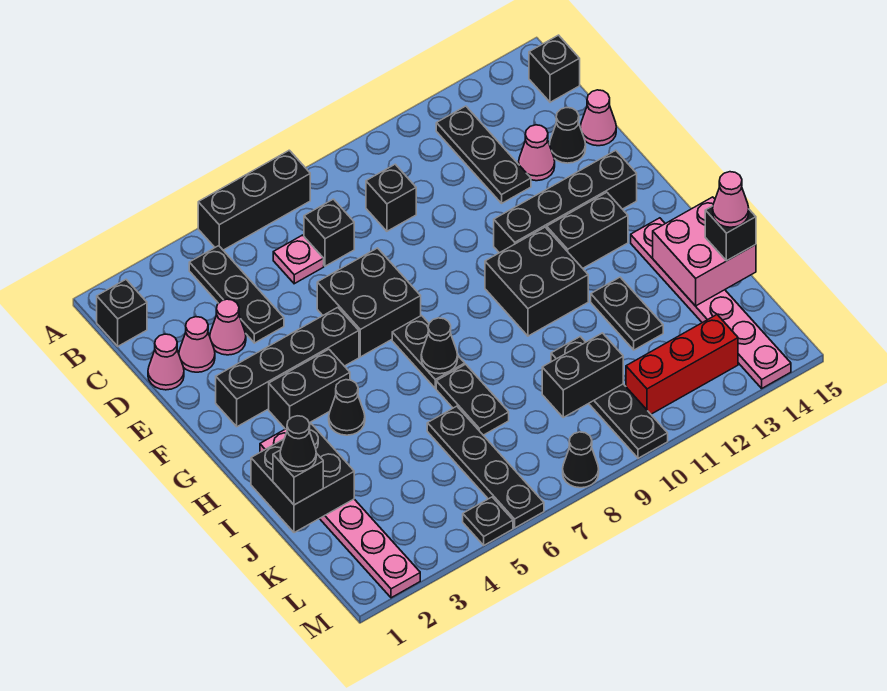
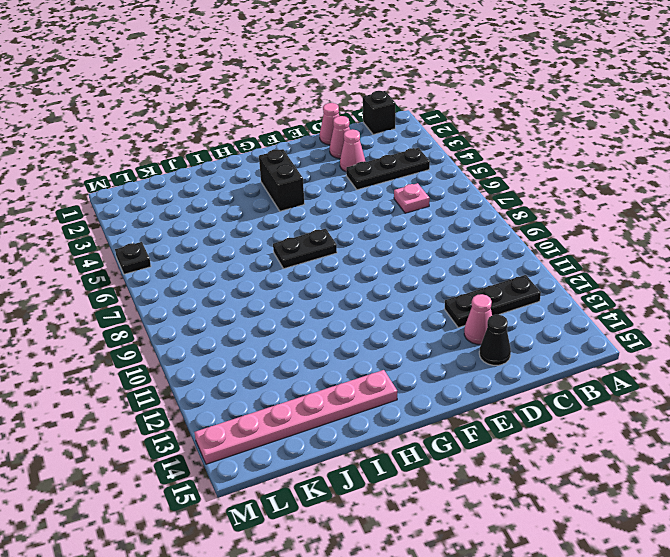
none -> black brick A5:A7 level 1
none -> black brick B15 level 1
none -> black brick C7 level 1
none -> black brick C9 level 1

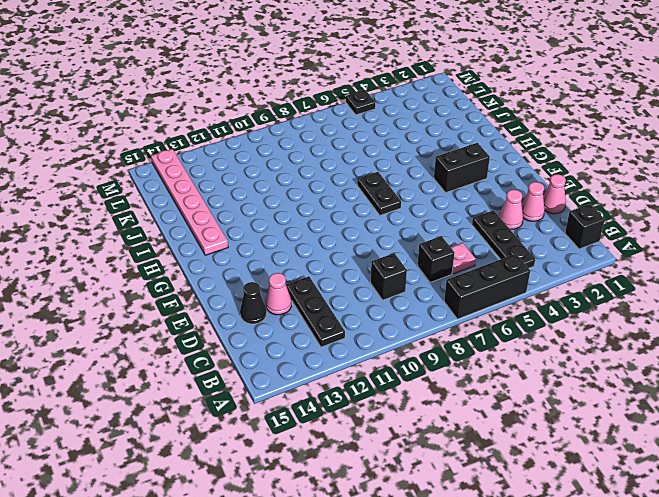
none -> black brick B15 level 1
none -> pink cone D15 level 1
none -> black brick E6:F7 level 1
none -> black brick F2:F5 level 1

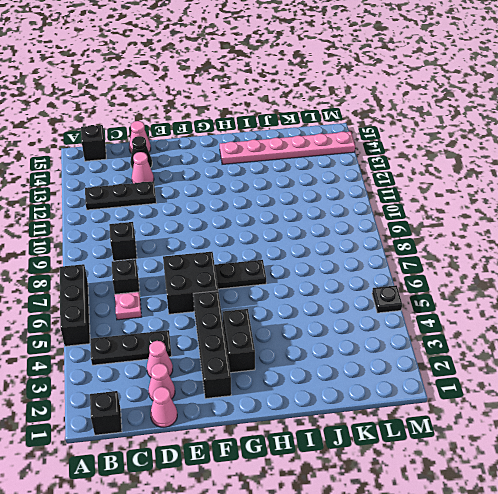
none -> black brick F11:F14 level 1
none -> black brick G10:H11 level 1
none -> black brick G12:G13 level 1
none -> pink plate H2:M2 level 1

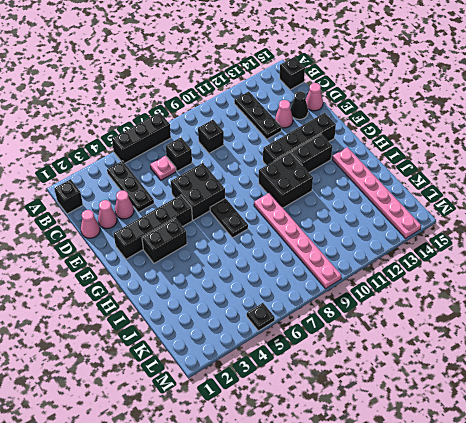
pink plate H9:M9 level 1 -> pink plate H2:M2 level 1
none -> black cone H4 level 1
none -> black plate I7:J7 level 1
none -> black plate I12:J12 level 1
none -> black plate J6:M6 level 1

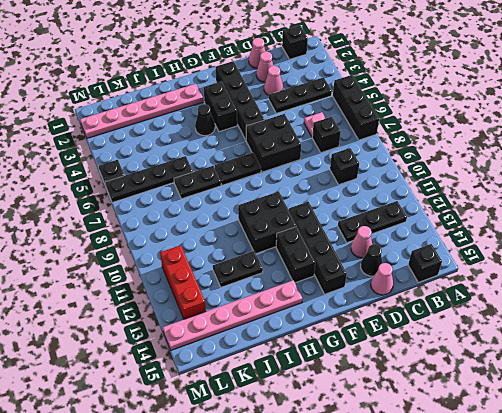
none -> black plate J10:M10 level 1
none -> black cone M8 level 1
none -> black cone H7 level 2
none -> black brick I1:J2 level 2

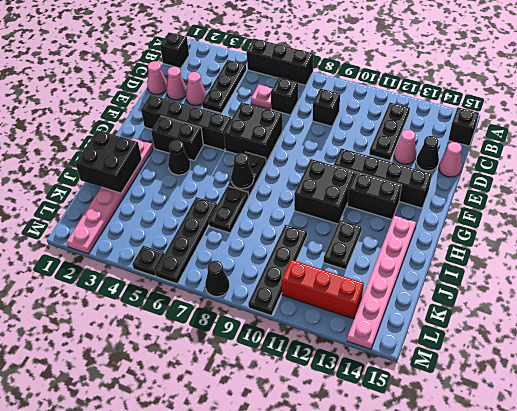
none -> pink brick I14:J15 level 2
none -> black brick K9:K10 level 2
none -> black brick J1 level 3
none -> black brick J15 level 3

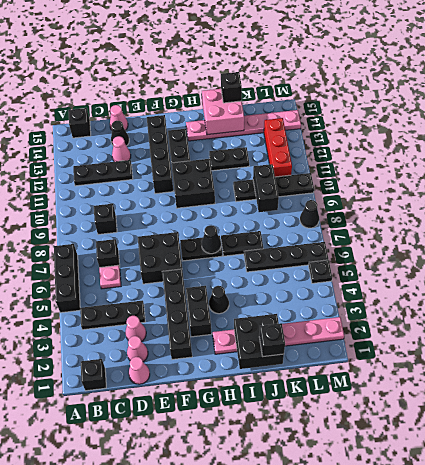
none -> black cone J1 level 4
none -> pink cone J15 level 4

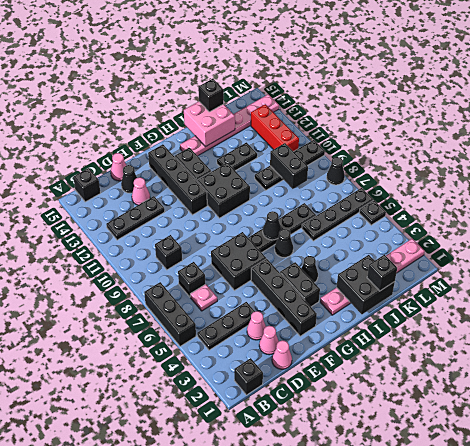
black cone H6 level 1 -> black cone J1 level 4
none -> pink cone J15 level 4

